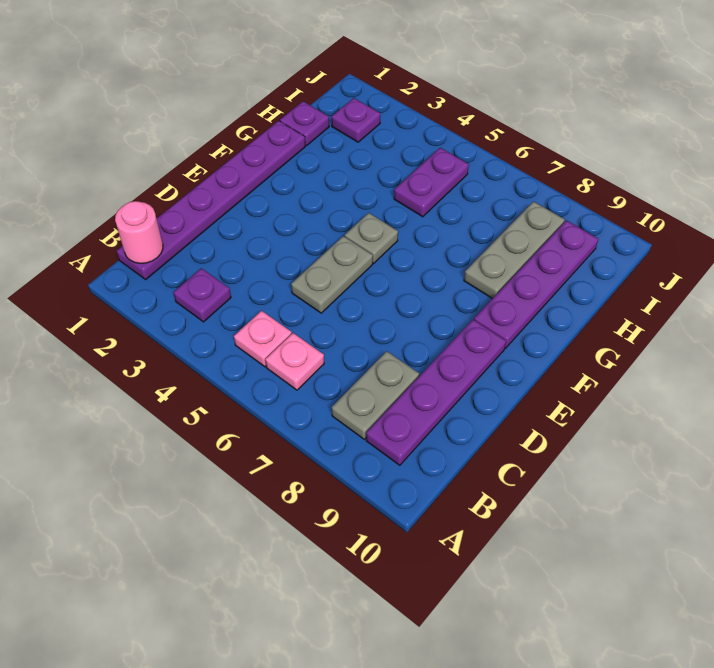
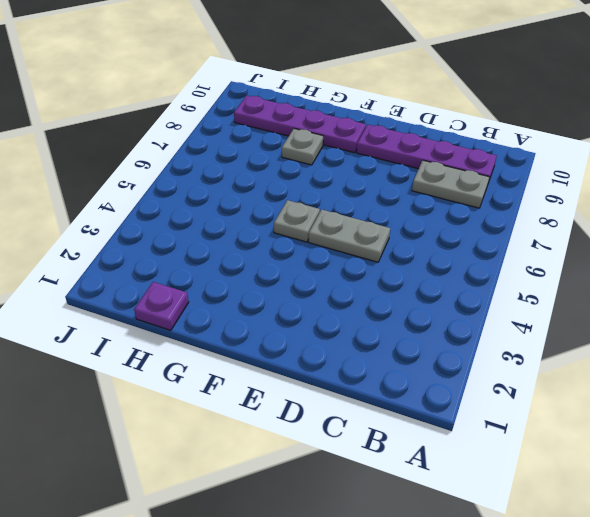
grey plate G8 level 1 -> grey plate G8:I8 level 1
none -> purple plate B1:G1 level 1
none -> purple plate B3 level 1
none -> pink plate B5 level 1

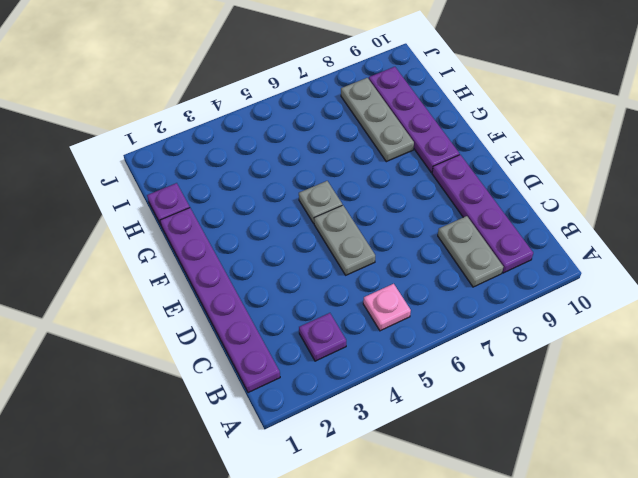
none -> pink plate B6 level 1
none -> purple plate H5:I5 level 1
none -> purple plate I2 level 1

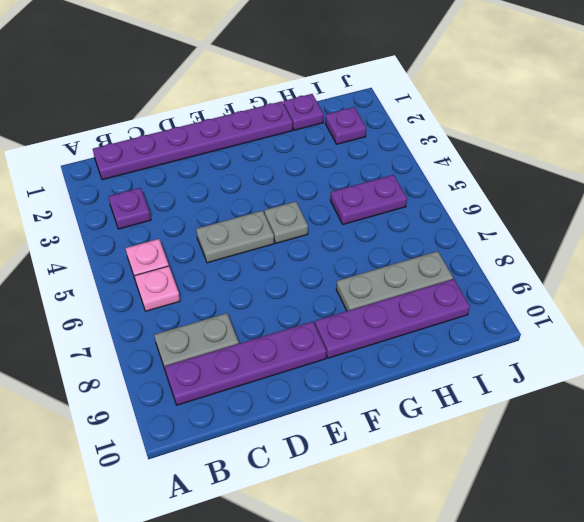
none -> pink round brick B1 level 2

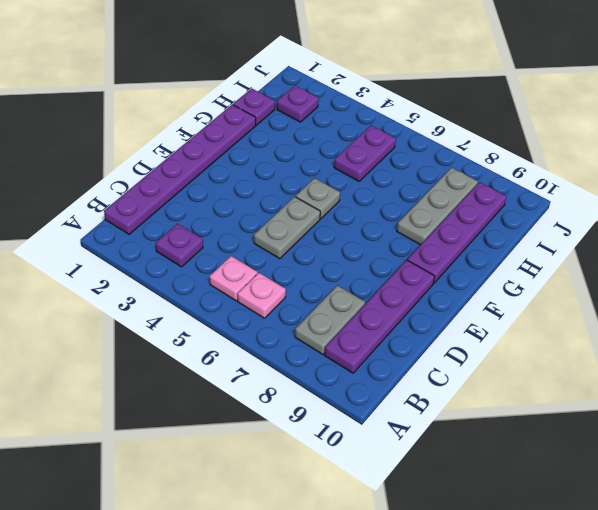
none -> pink round brick B1 level 2

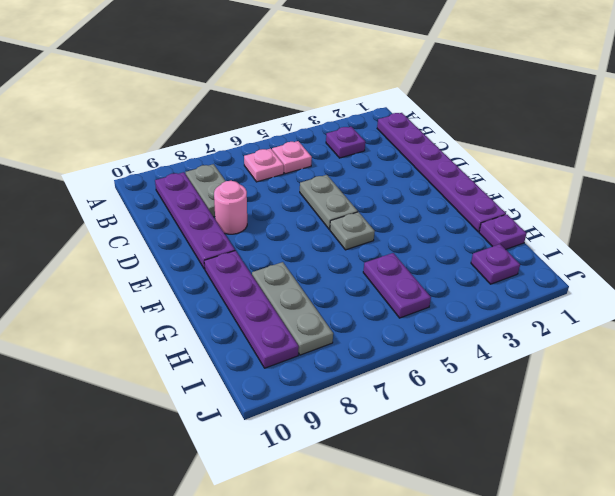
pink round brick D8 level 1 -> pink round brick B1 level 2

